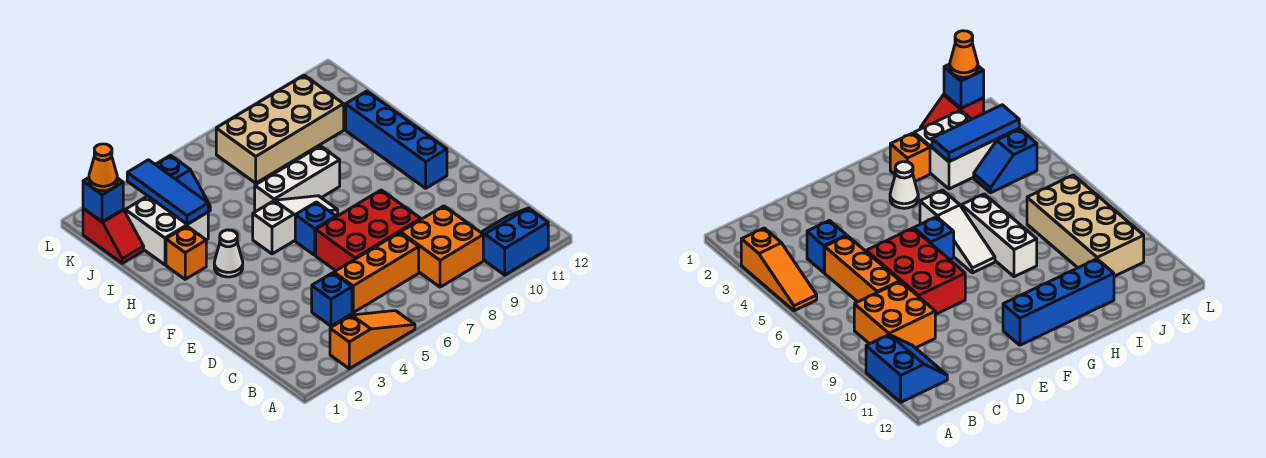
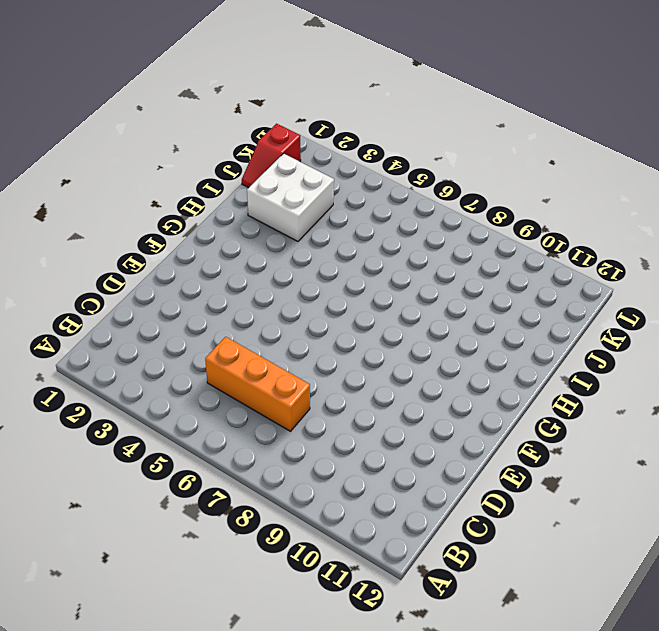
none -> orange slope A3:A5 level 1 top 3
none -> blue slope A10:B11 level 1 top A
none -> orange brick B8:C9 level 1

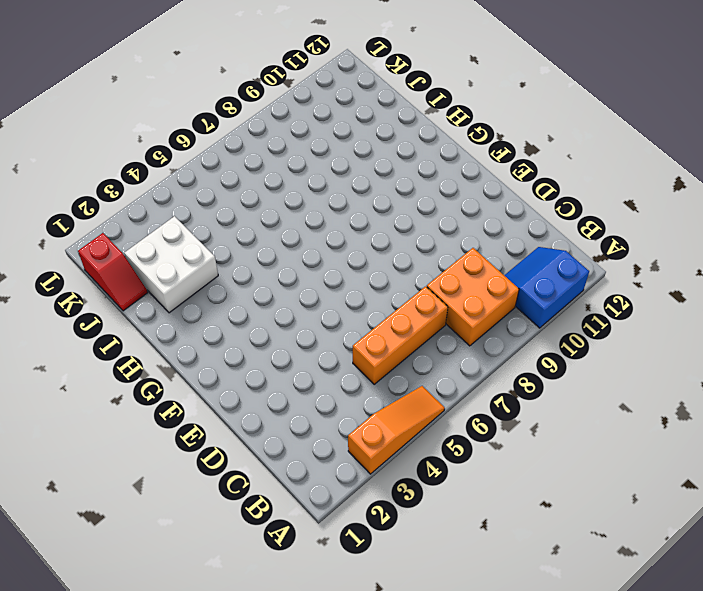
none -> blue brick C4 level 1
none -> red brick D6:E8 level 1
none -> blue brick F6 level 1

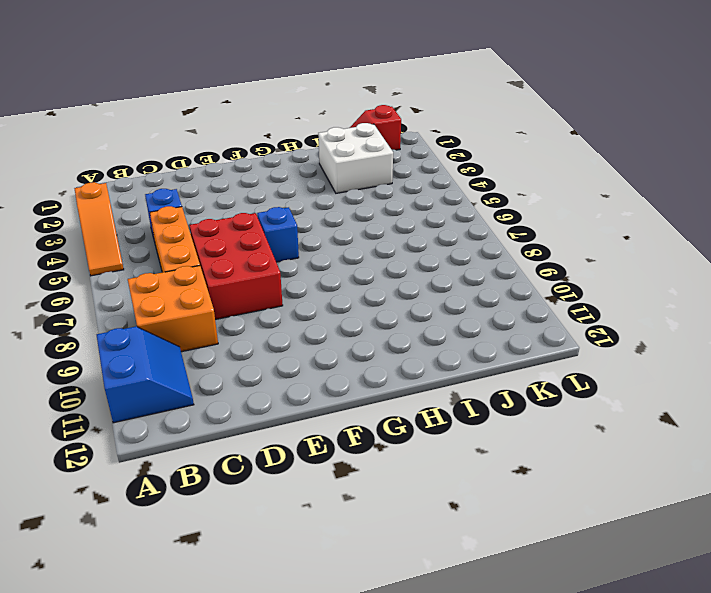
none -> blue brick F11:I11 level 1
none -> white cone G3 level 1
none -> white slope G5:G7 level 1 top 5

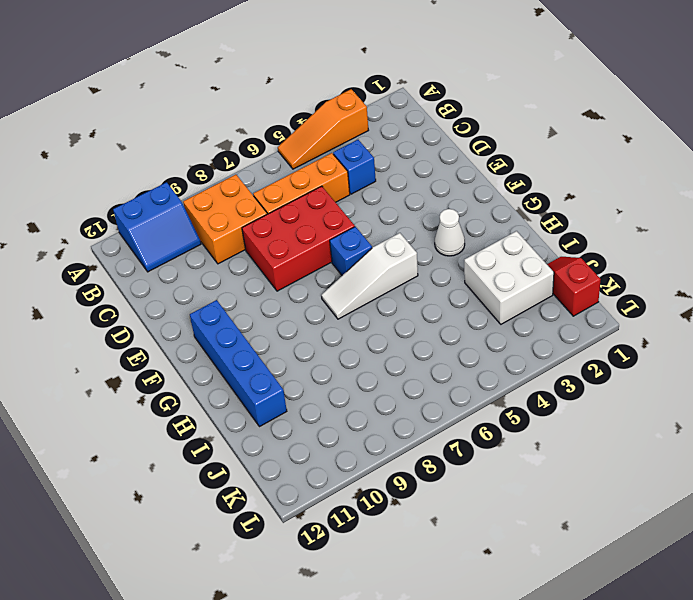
none -> orange brick H2 level 1
none -> white brick H6:H8 level 1
none -> blue slope J4:K4 level 1 top K

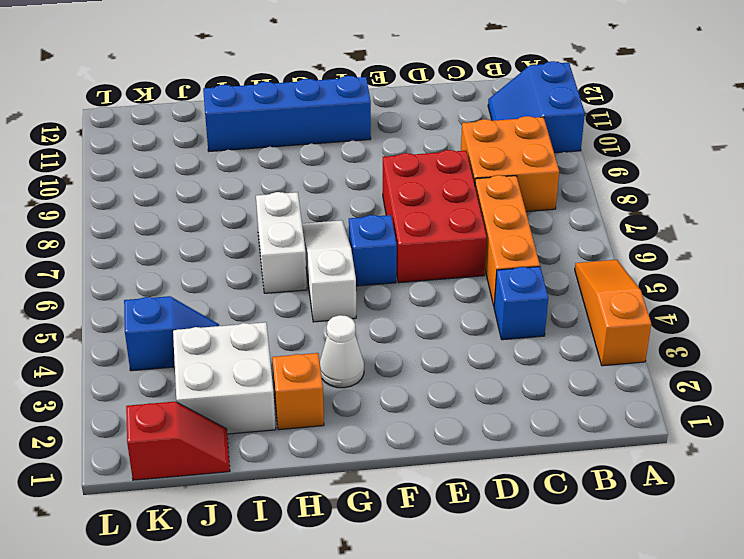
white brick H6:H7 level 1 -> white brick H6:H8 level 1
none -> tan brick J7:K10 level 1
none -> blue tile I3:K3 level 2
none -> blue brick K1 level 2

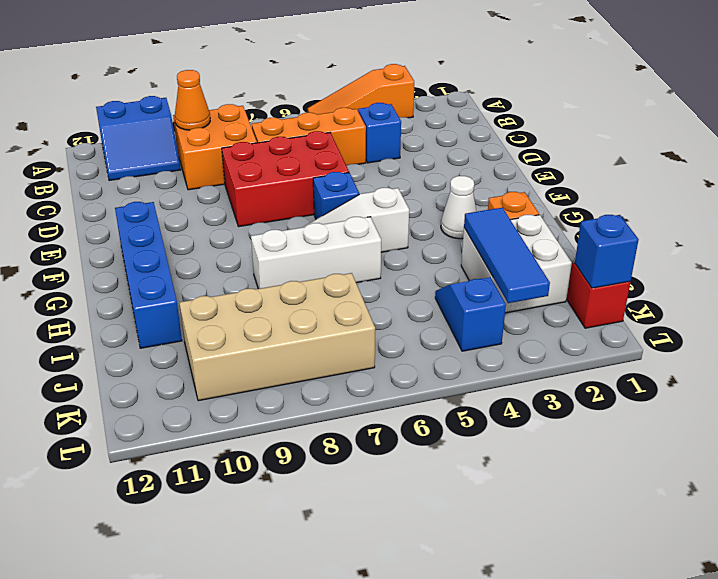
orange cone B9 level 2 -> orange cone K1 level 3

